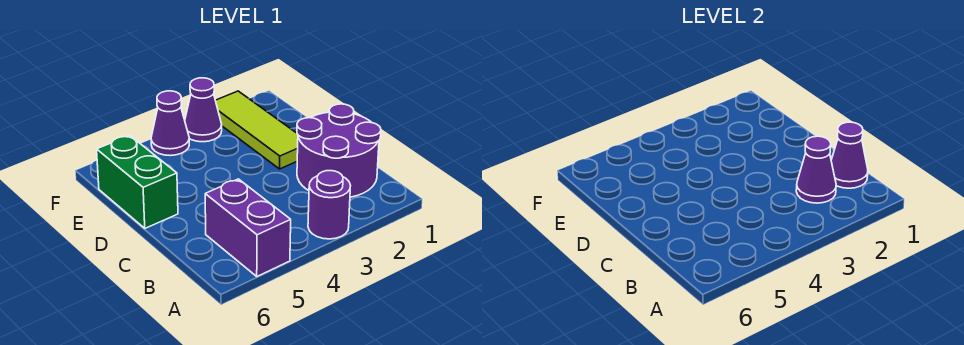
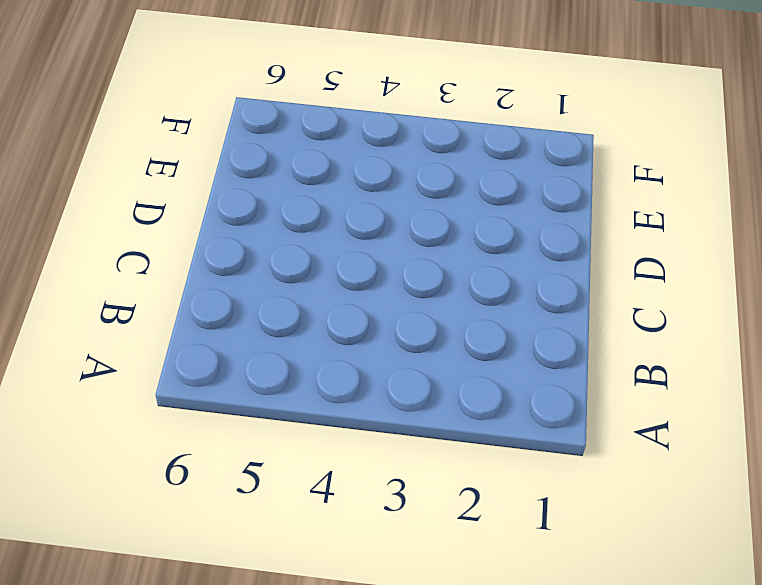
none -> purple round brick A3 level 1
none -> purple brick A5:B5 level 1

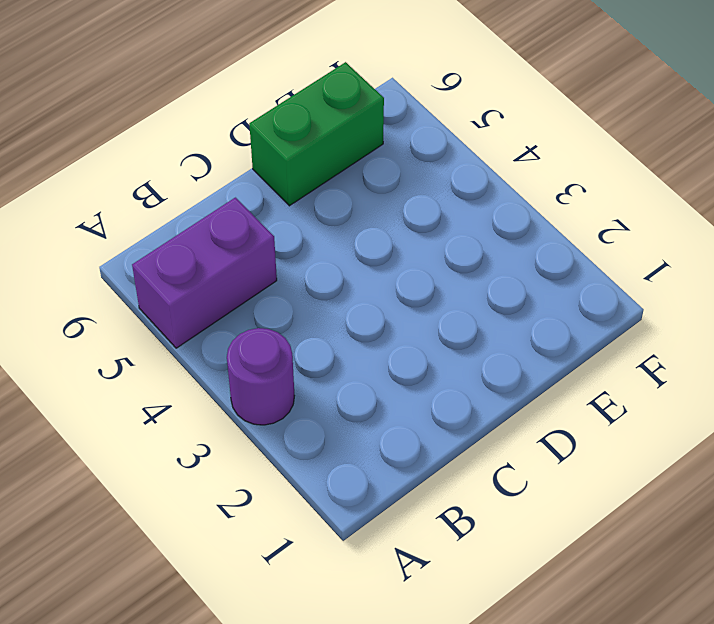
none -> purple round brick B1:C2 level 1
none -> lime tile D2:F2 level 1

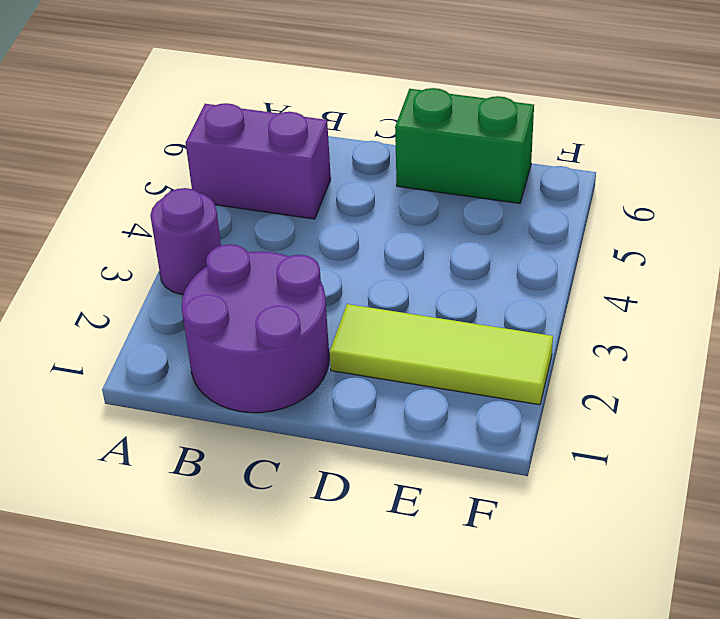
none -> purple cone F3 level 1
none -> purple cone F4 level 1

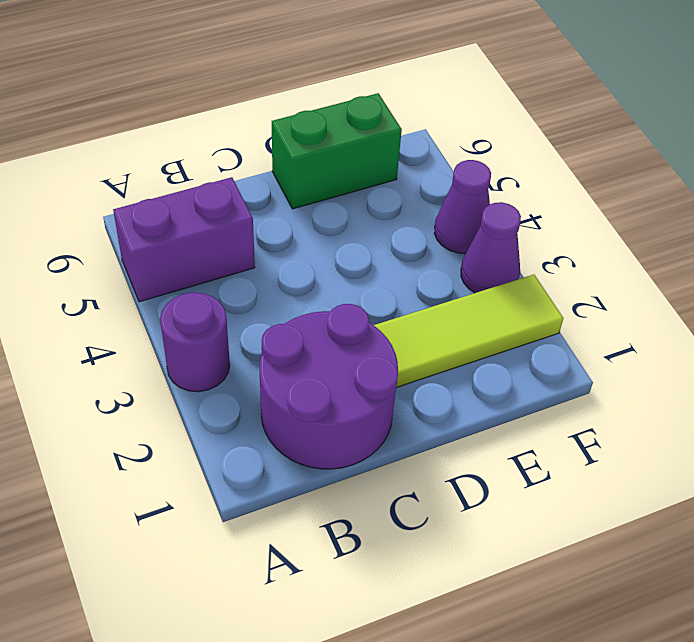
none -> purple cone B1 level 2
none -> purple cone B2 level 2

